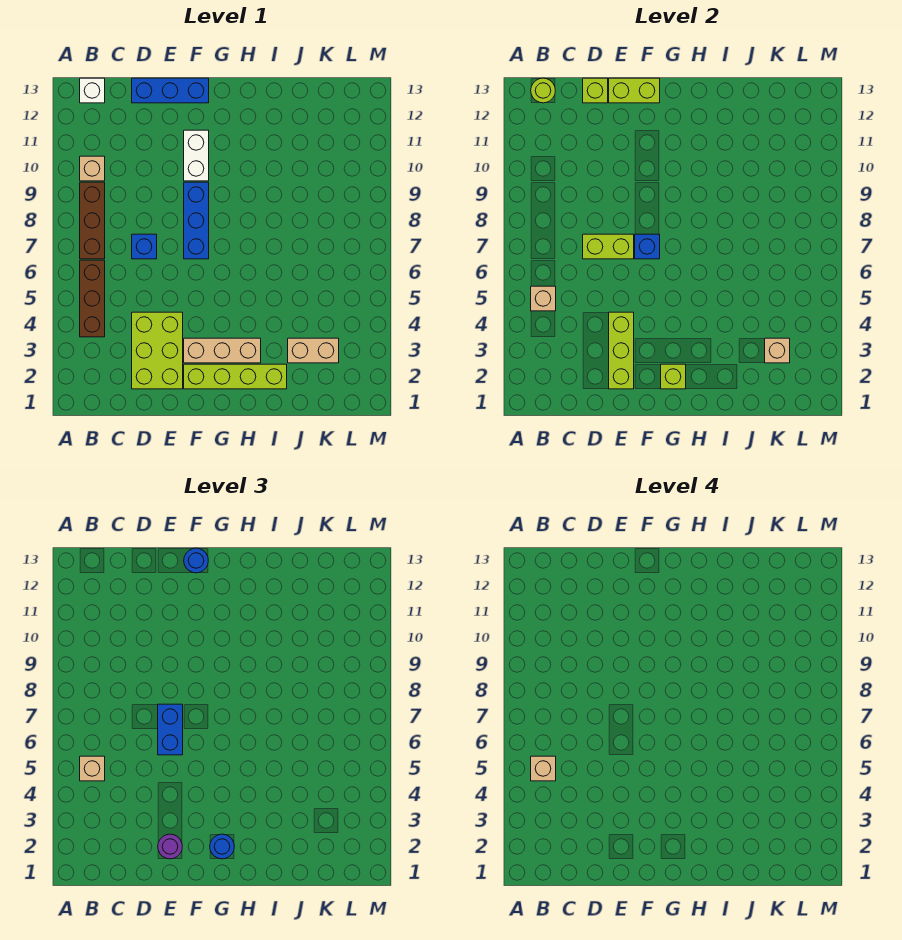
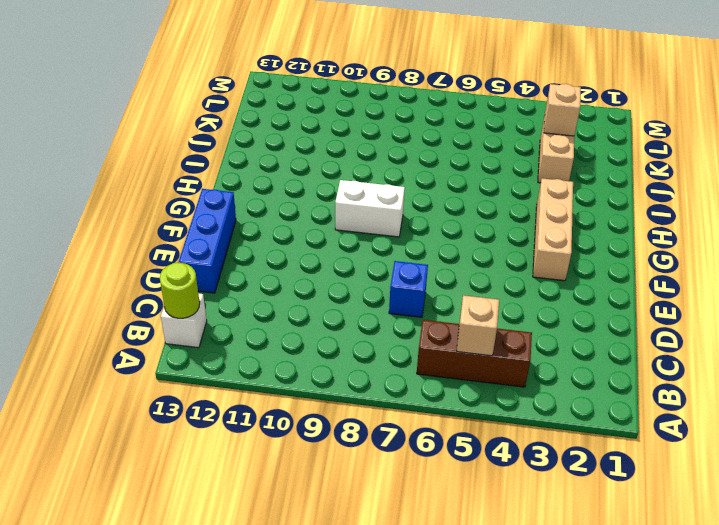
white brick G8:G9 level 1 -> white brick F10:F11 level 1
none -> brown brick B7:B9 level 1
none -> tan brick B10 level 1
none -> lime brick D2:E4 level 1

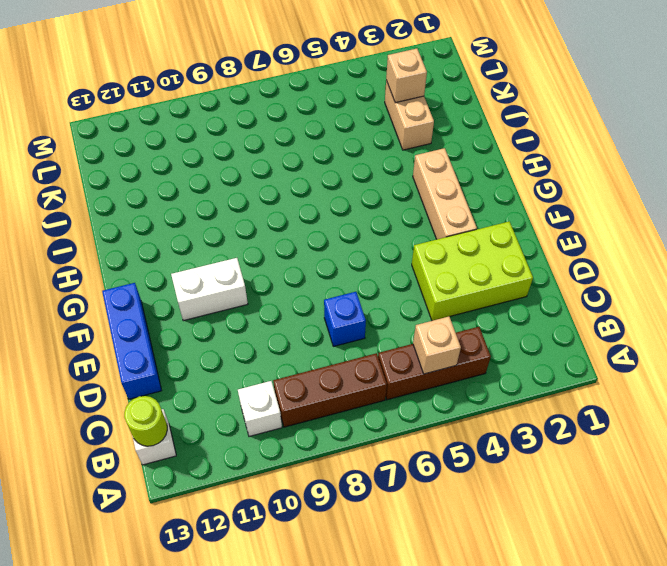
white brick B10 level 1 -> tan brick B10 level 1
none -> lime brick F2:I2 level 1
none -> blue brick F7:F9 level 1
none -> lime brick D7:E7 level 2

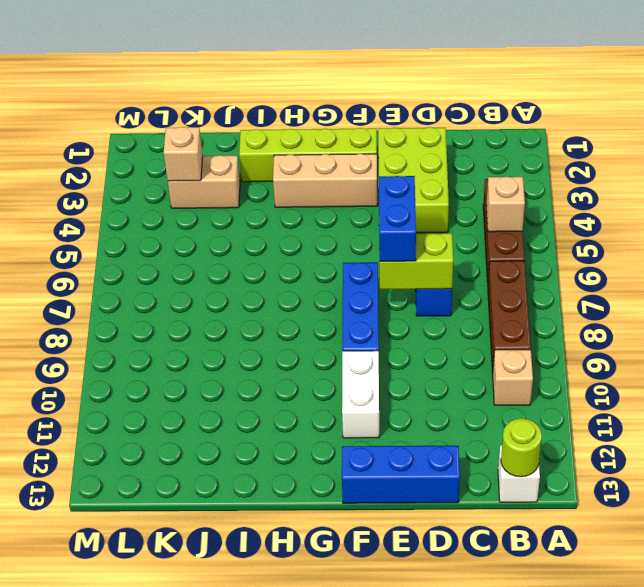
none -> lime brick D13 level 2
none -> lime brick E2:E4 level 2
none -> lime brick E13:F13 level 2

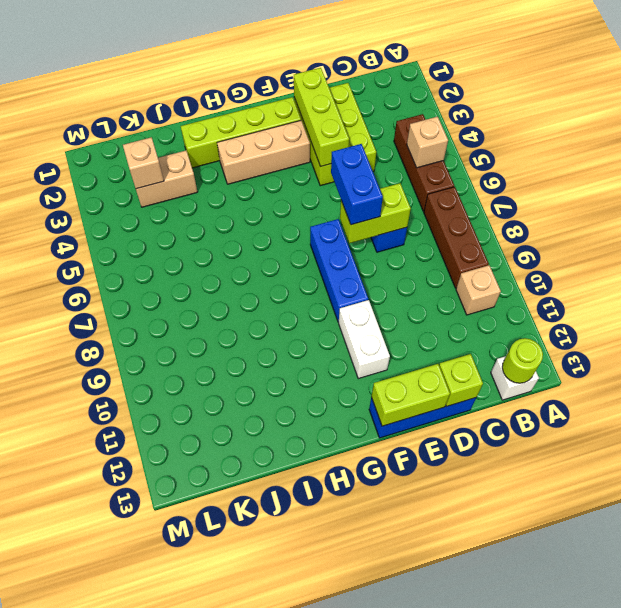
none -> blue brick F7 level 2
none -> lime brick G2 level 2
none -> tan brick B5 level 3

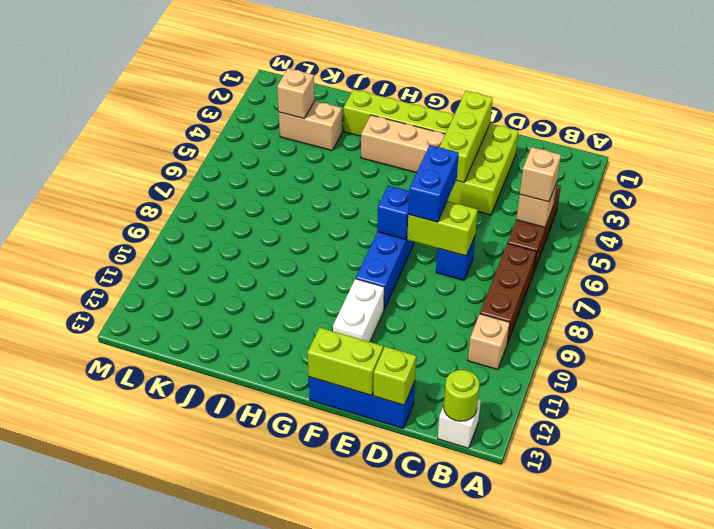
none -> lime brick G2 level 2
none -> purple round brick E2 level 3
none -> blue round brick F13 level 3

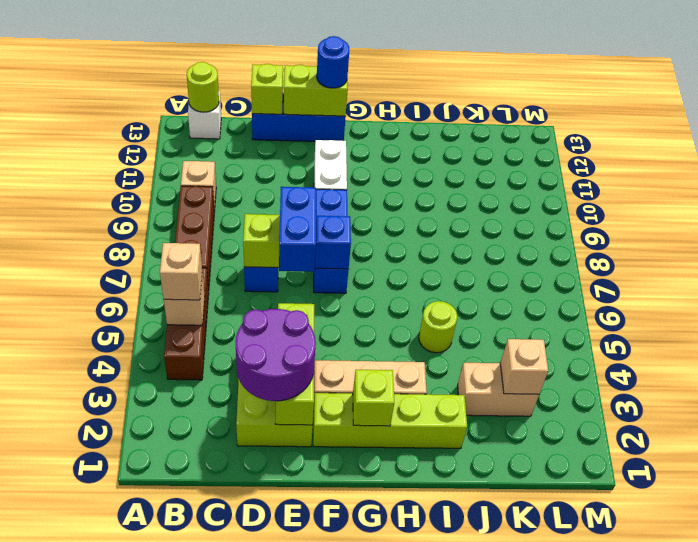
purple round brick D2:E3 level 3 -> purple round brick E2 level 3
lime round brick I5 level 1 -> none
none -> blue round brick G2 level 3
none -> tan brick B5 level 4

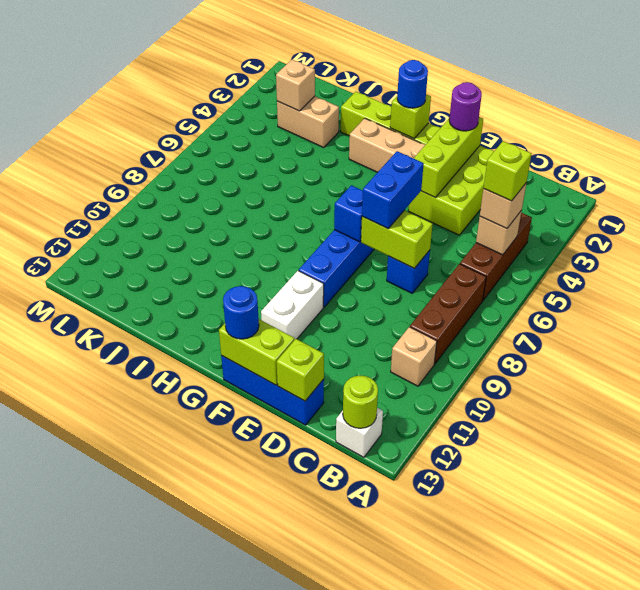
lime brick B5 level 4 -> tan brick B5 level 4

